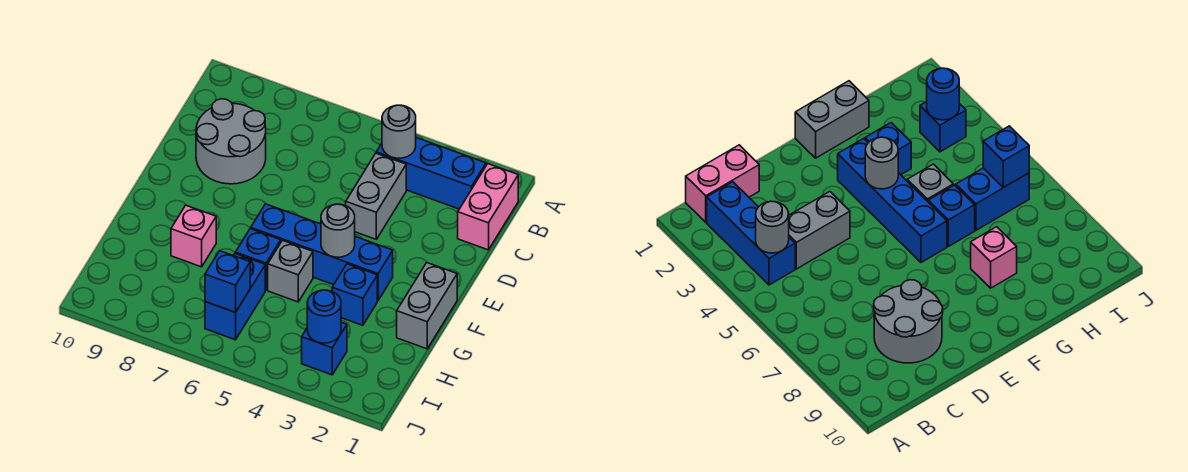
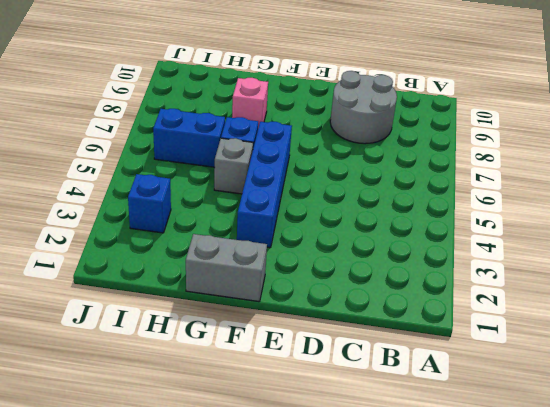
none -> pink brick B1:C1 level 1
none -> blue brick B2:B4 level 1
none -> grey brick C4:D4 level 1

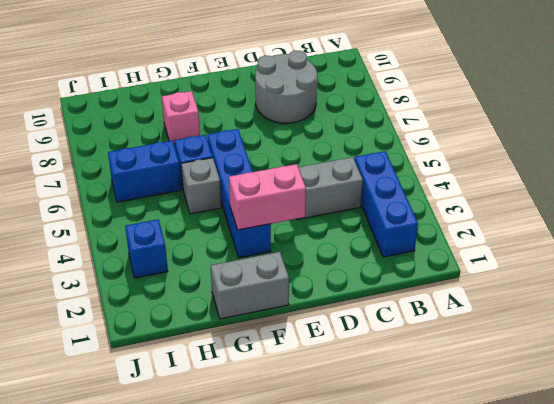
pink brick E3:F3 level 2 -> pink brick B1:C1 level 1
none -> blue brick G3 level 1
none -> grey round brick B4 level 2
none -> grey round brick F4 level 2

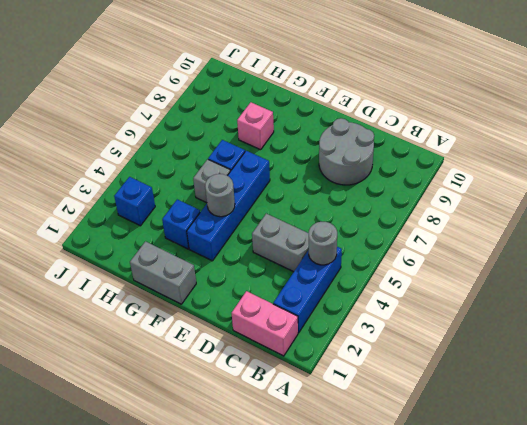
none -> blue brick H6:I6 level 1
none -> blue round brick I3 level 2
none -> blue brick I6 level 2

